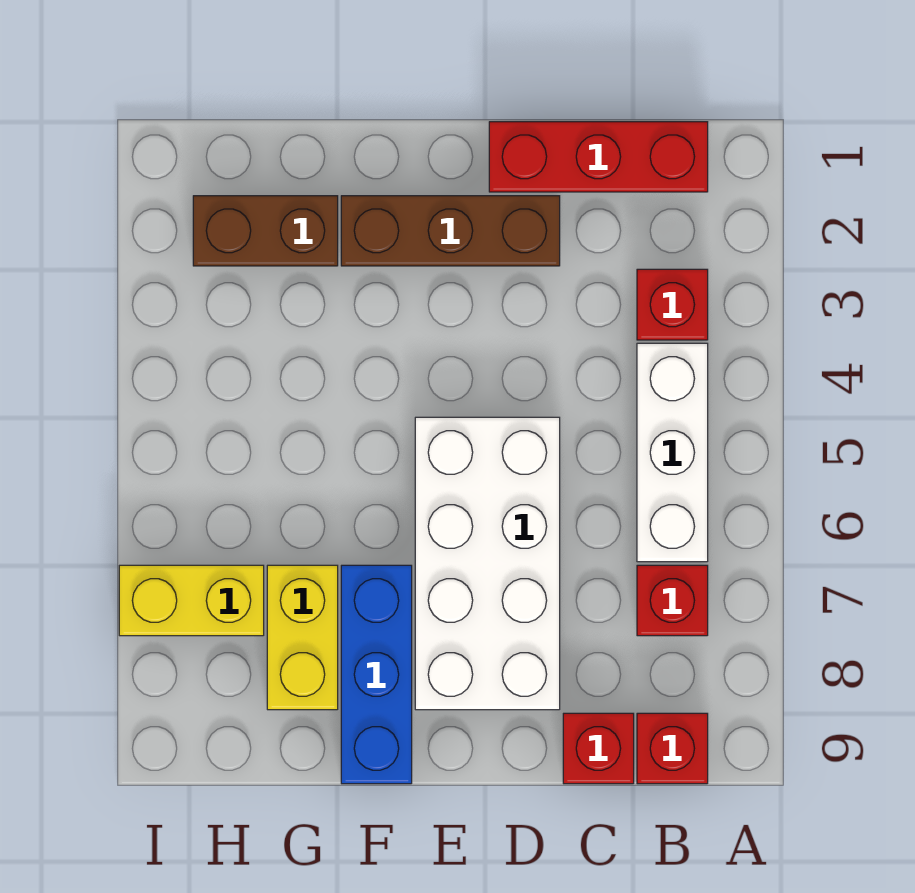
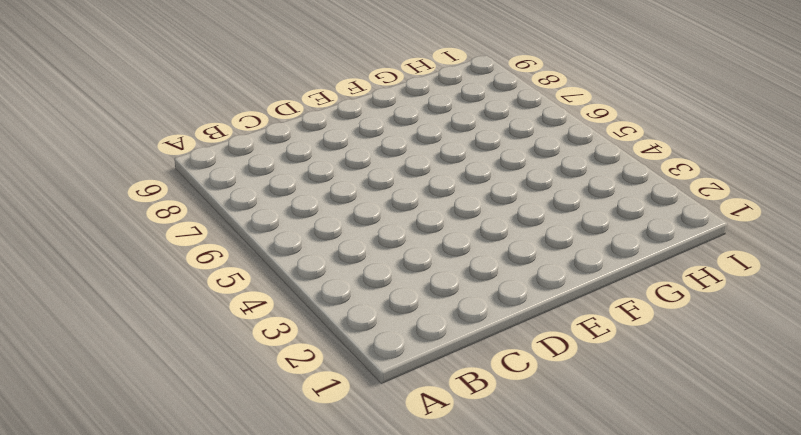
none -> red brick B1:D1 level 1
none -> red brick B3 level 1
none -> white brick B4:B6 level 1

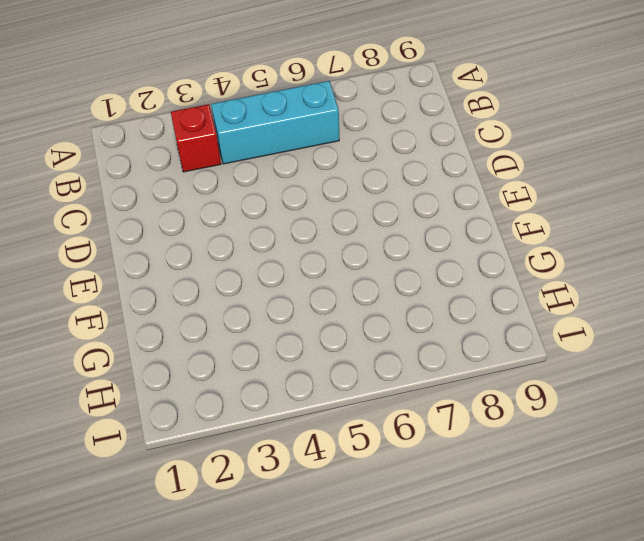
cyan brick B4:B6 level 1 -> white brick B4:B6 level 1
none -> red brick B1:D1 level 1
none -> red brick B7 level 1
none -> red brick B9 level 1

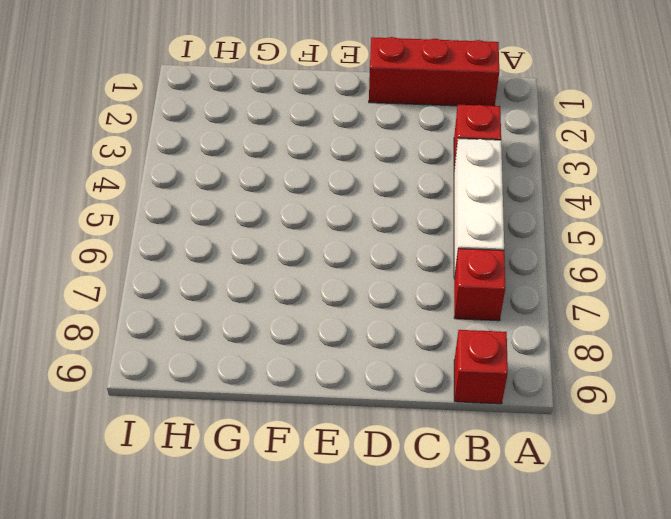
none -> red brick C9 level 1
none -> brown brick D2:F2 level 1
none -> white brick D5:E8 level 1

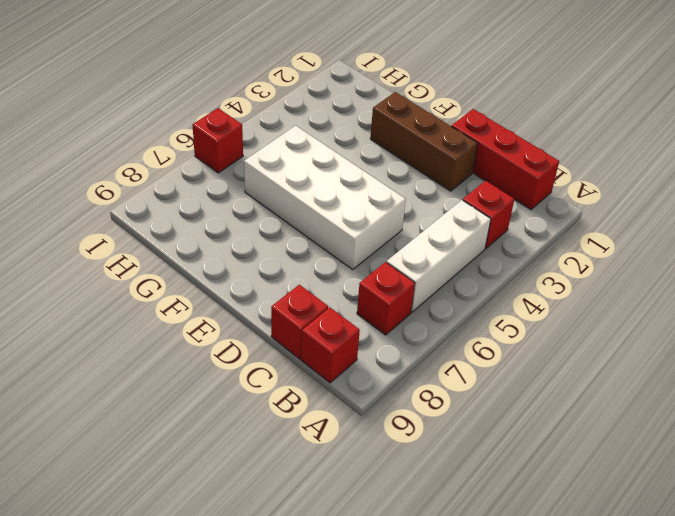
white brick D5:G6 level 1 -> white brick D5:E8 level 1
red brick I6 level 1 -> none
none -> blue brick F7:F9 level 1
none -> brown brick G2:H2 level 1
none -> yellow brick G7:G8 level 1

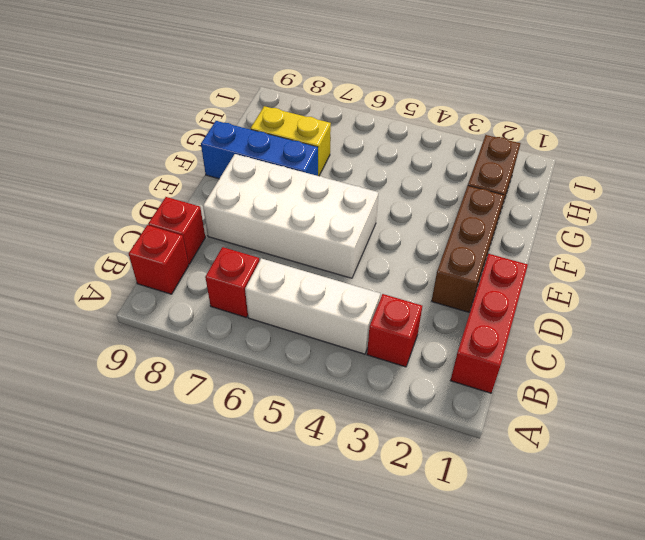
none -> yellow brick H7:I7 level 1

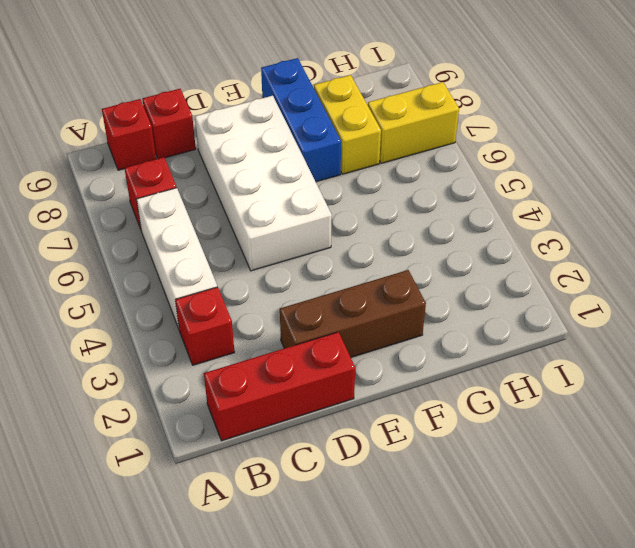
none -> brown brick G2:H2 level 1

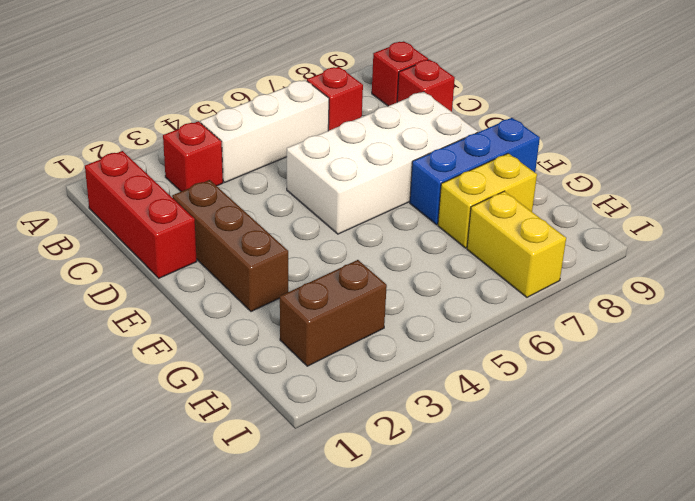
brown brick H2:H3 level 1 -> brown brick G2:H2 level 1

